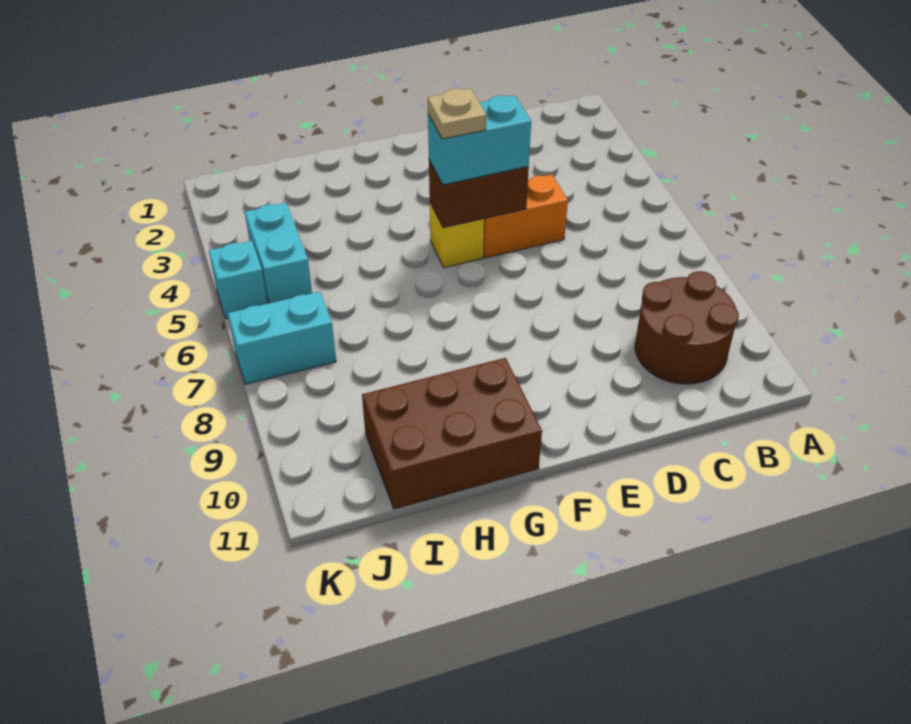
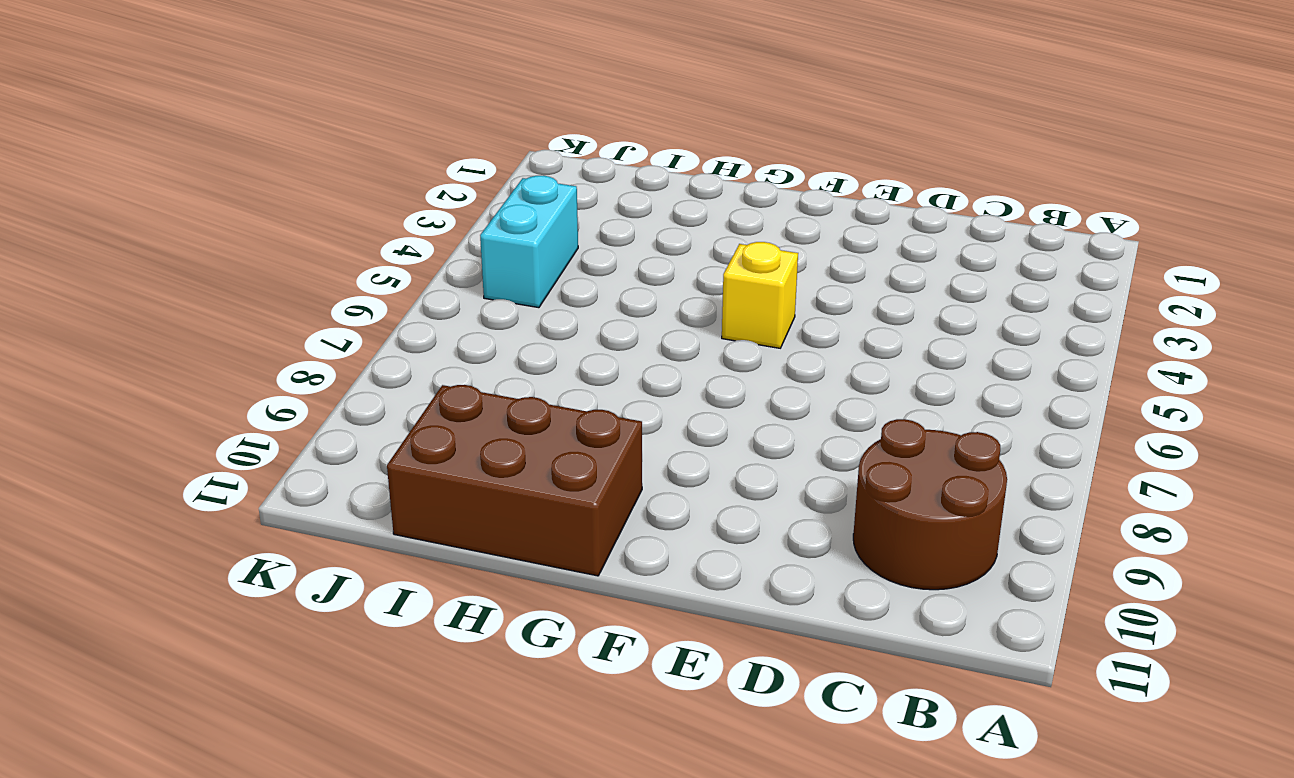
none -> orange brick D5:E5 level 1
none -> cyan brick J7:K7 level 1

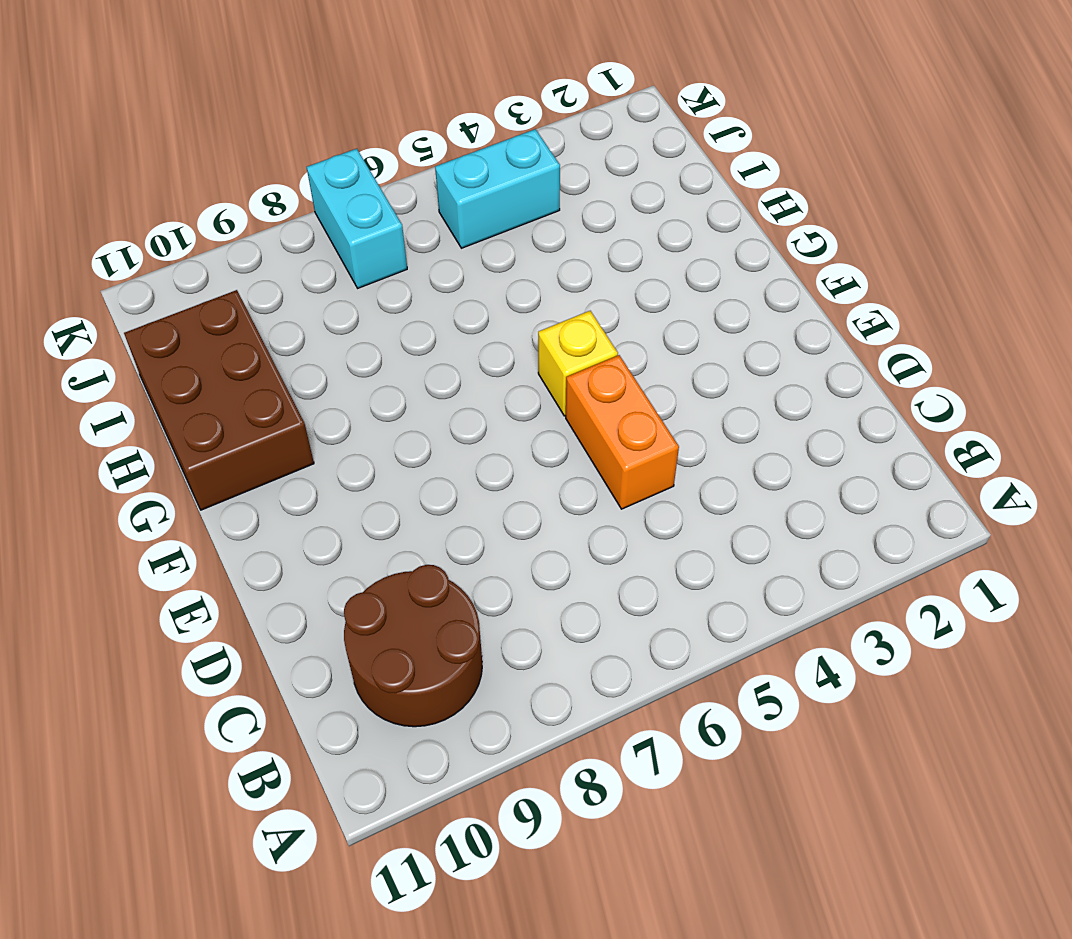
none -> cyan brick K5 level 1
none -> brown brick E5:F5 level 2

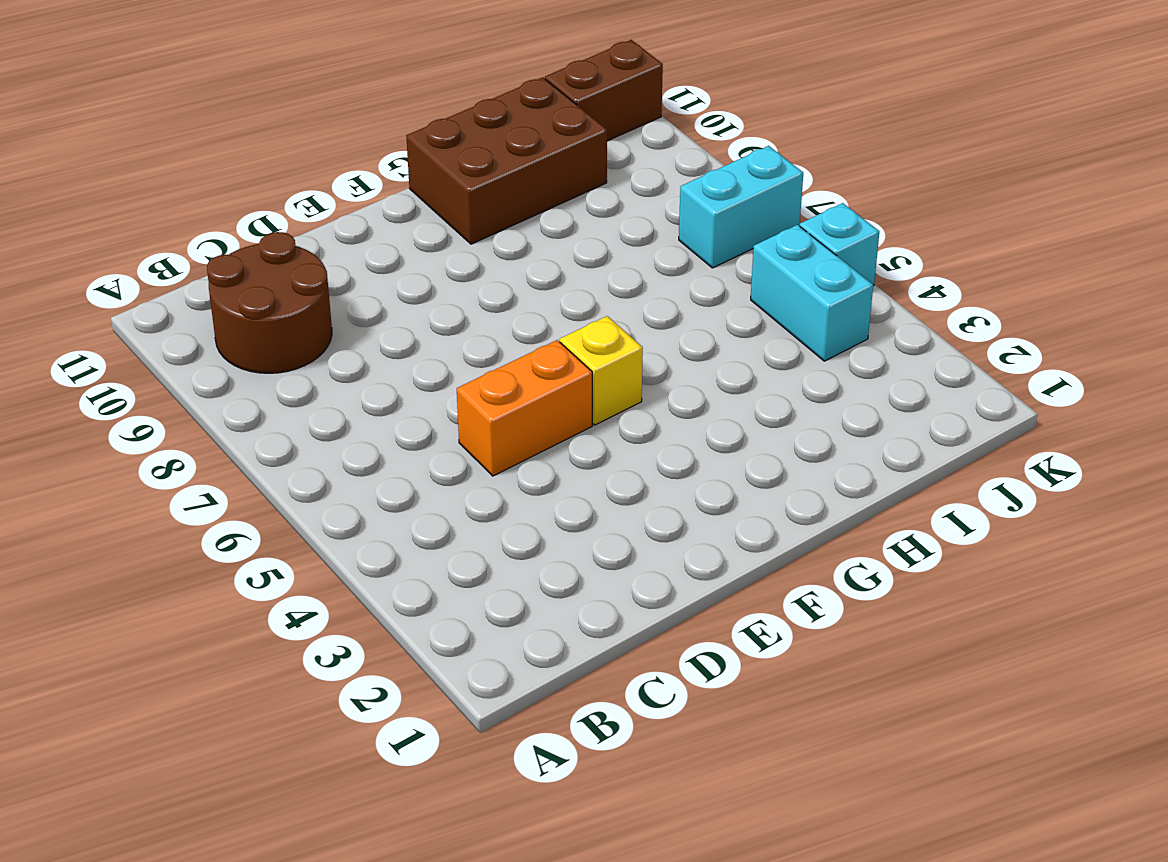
brown brick J11:K11 level 1 -> brown brick E5:F5 level 2
none -> cyan brick E5:F5 level 3
none -> tan plate F5 level 4

